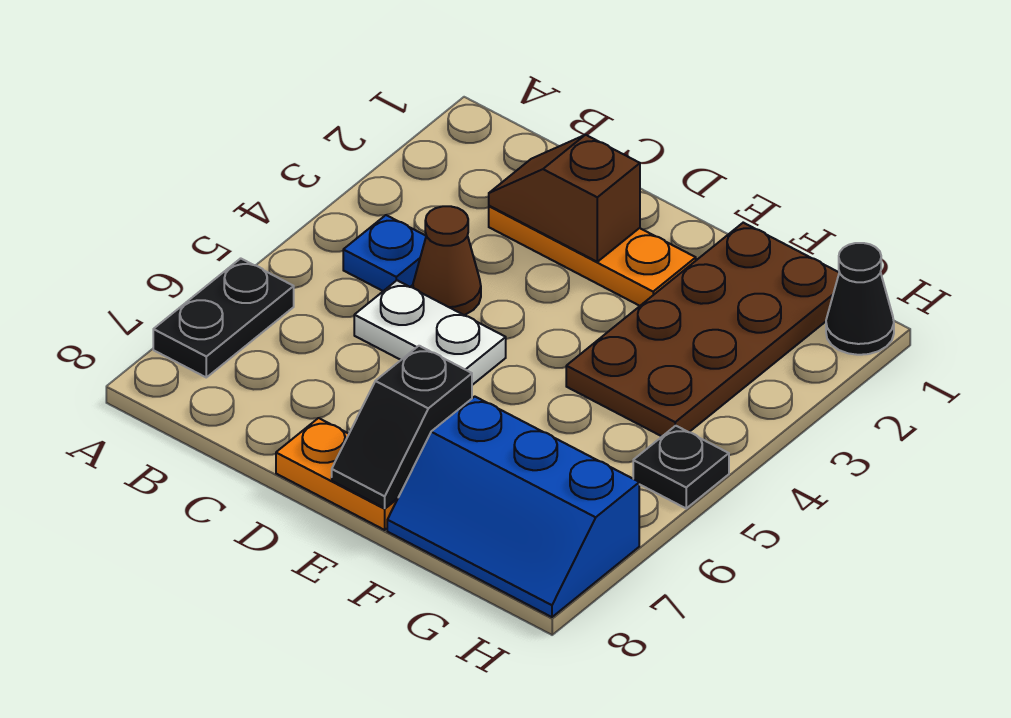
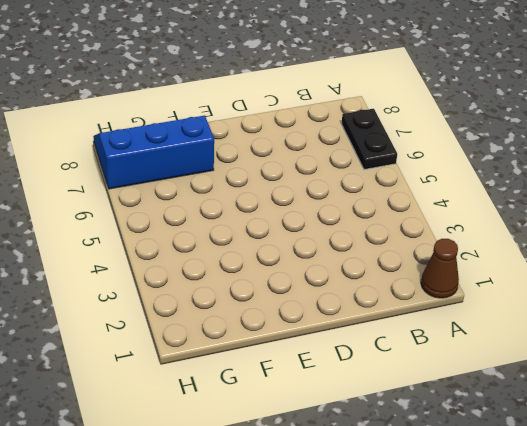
brown cone A1 level 1 -> brown cone C4 level 1
none -> blue plate B4 level 1
none -> orange plate C2:E2 level 1
none -> white plate C5:D5 level 1

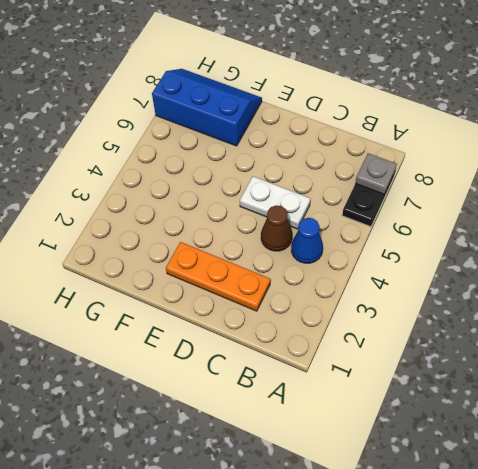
grey plate A7 level 2 -> none
blue cone B4 level 1 -> blue plate B4 level 1
none -> orange plate D8:E8 level 1
none -> brown plate F1:G4 level 1
none -> black cone H1 level 1

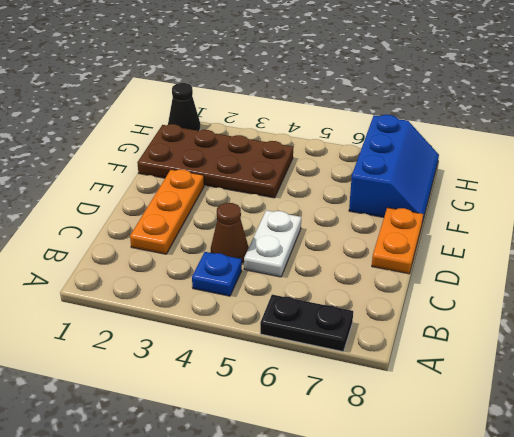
none -> black plate H5 level 1
none -> brown slope C2:D2 level 2 top D
none -> black slope E7:E8 level 2 top 7

